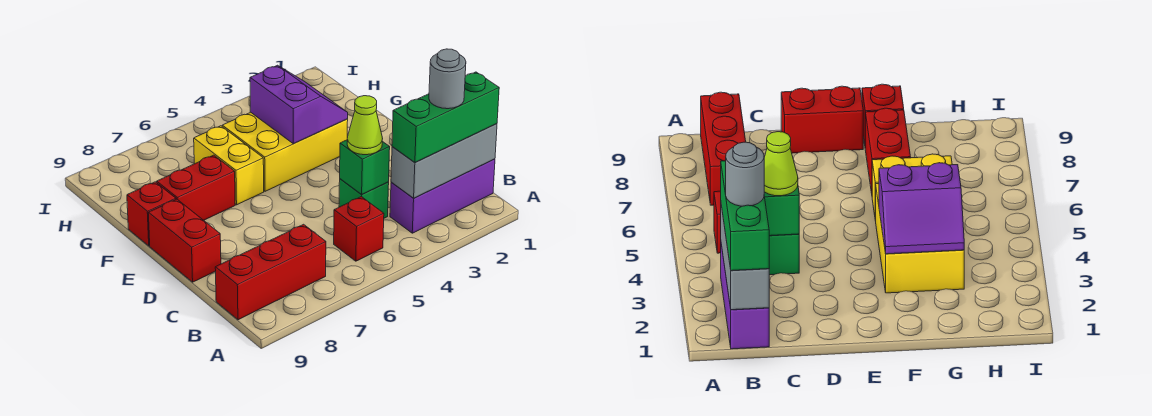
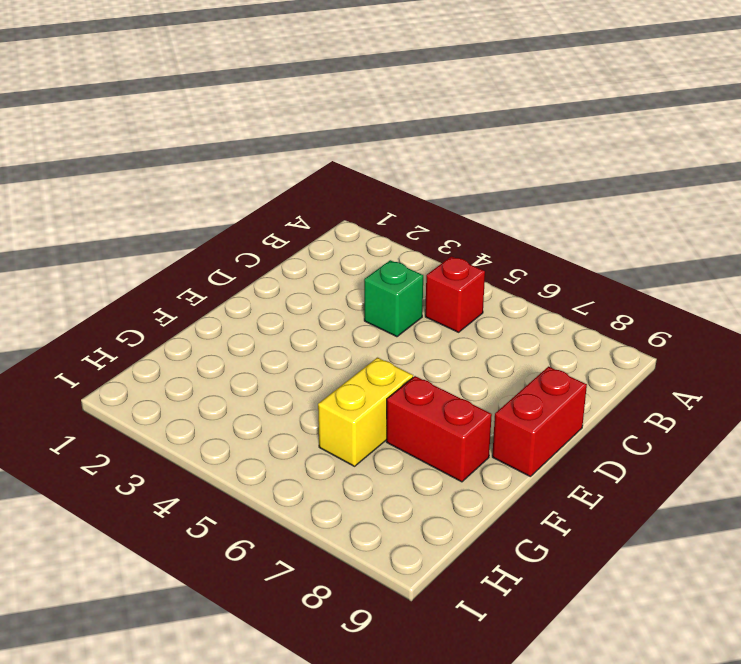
none -> purple brick B1:B3 level 1
none -> red brick B7:B9 level 1
none -> yellow brick F3:G5 level 1

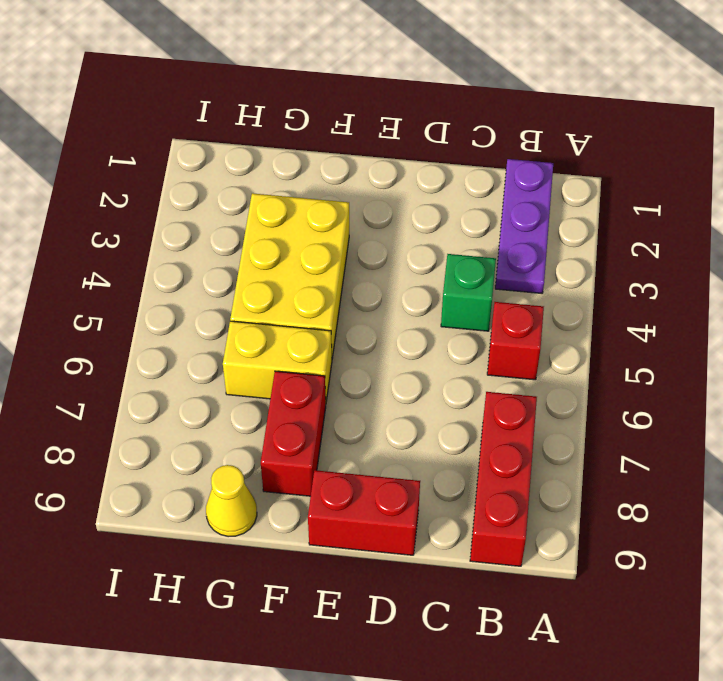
purple plate B1:B3 level 1 -> purple brick B1:B3 level 1
yellow cone G9 level 1 -> none
none -> red brick F9 level 1
none -> grey brick B1:B3 level 2
none -> green brick C4 level 2

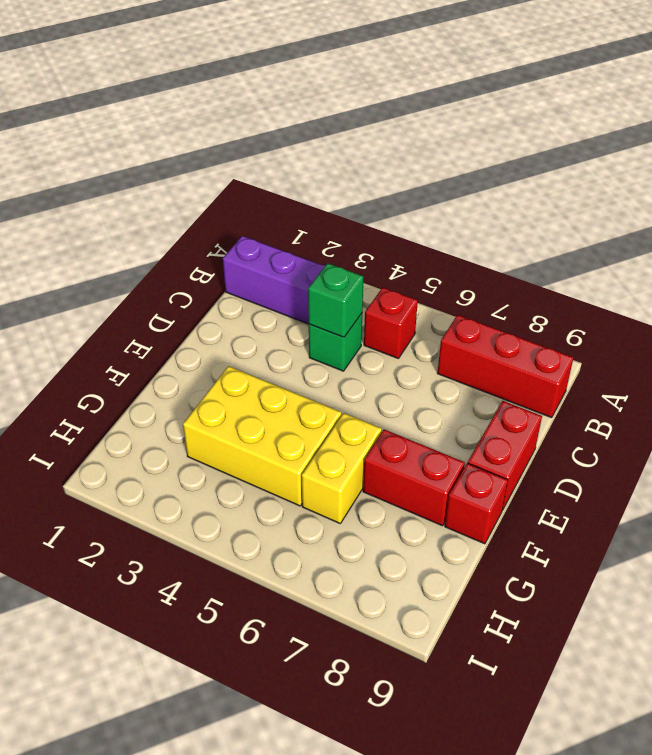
none -> grey brick B1:B3 level 2
none -> purple slope F3:G4 level 2 top 4
none -> green brick B1:B3 level 3

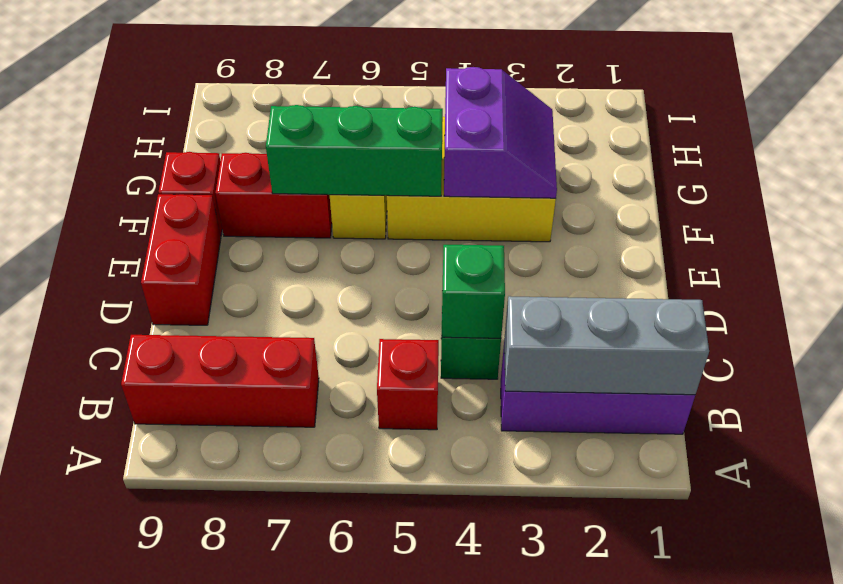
green brick F5:F7 level 2 -> green brick B1:B3 level 3
none -> lime cone C4 level 3
none -> grey round brick B2 level 4

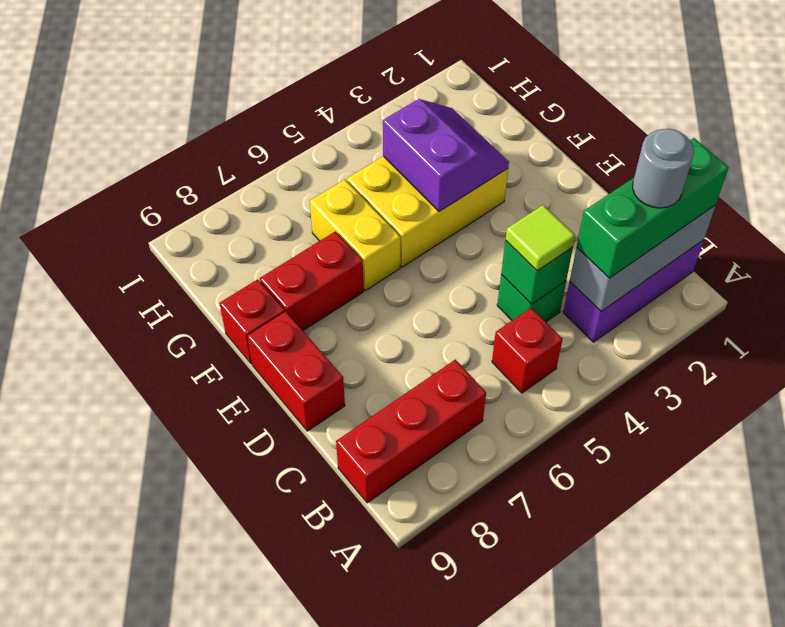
lime tile C4 level 3 -> lime cone C4 level 3

